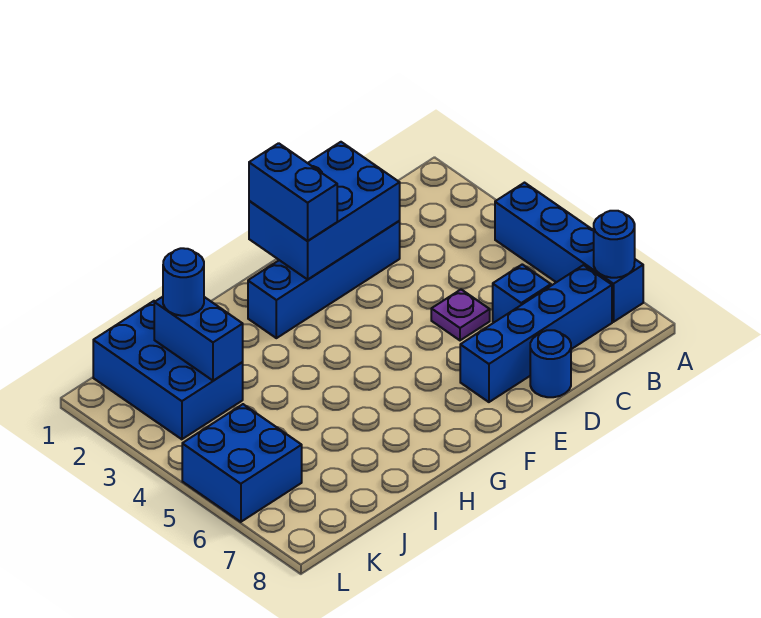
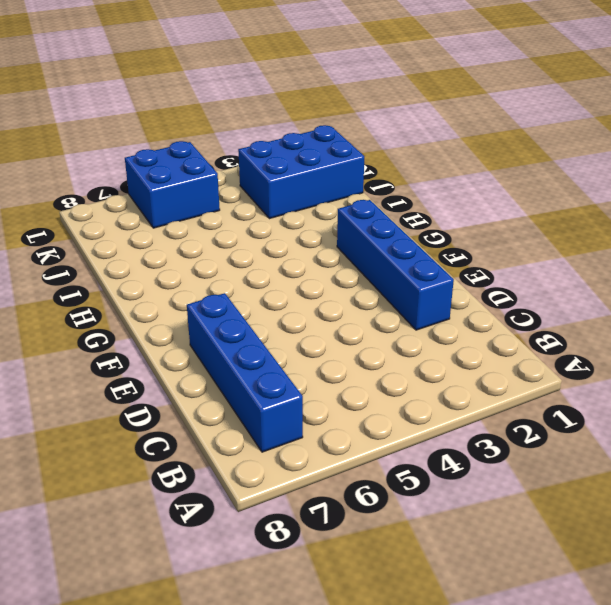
none -> blue brick A4:A7 level 1
none -> blue brick C6 level 1
none -> purple plate D5 level 1

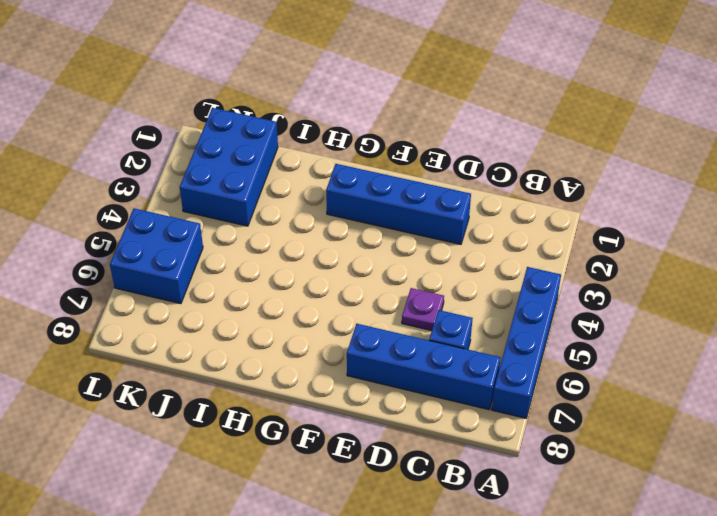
none -> blue round brick D8 level 1
none -> blue round brick A7 level 2
none -> blue brick D1:F2 level 2

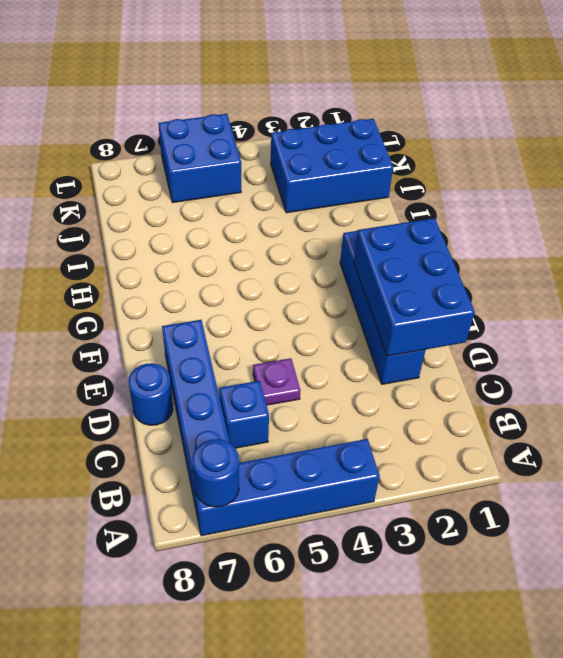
none -> blue brick J2:J3 level 2
none -> blue brick F1:F2 level 3
none -> blue round brick J2 level 3

